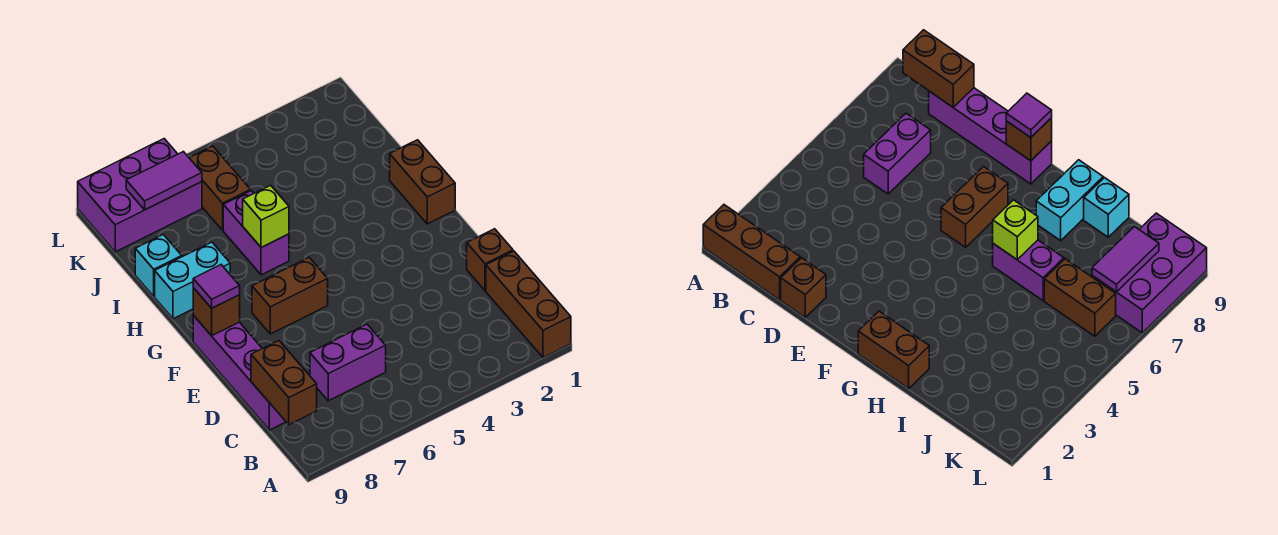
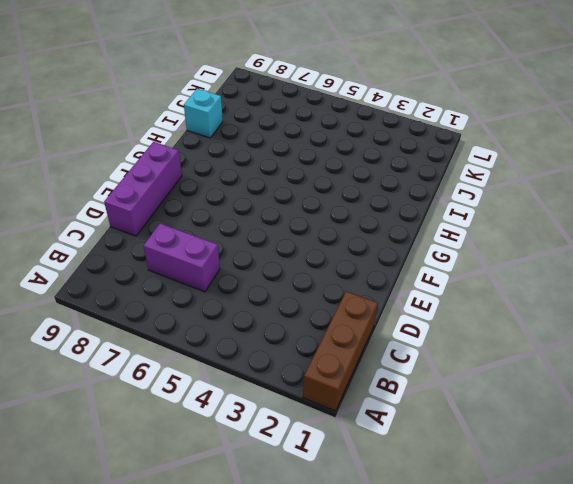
purple brick D9:F9 level 1 -> purple brick C9:F9 level 1
none -> brown brick D1 level 1
none -> brown brick F6:F7 level 1
none -> brown brick G1:H1 level 1

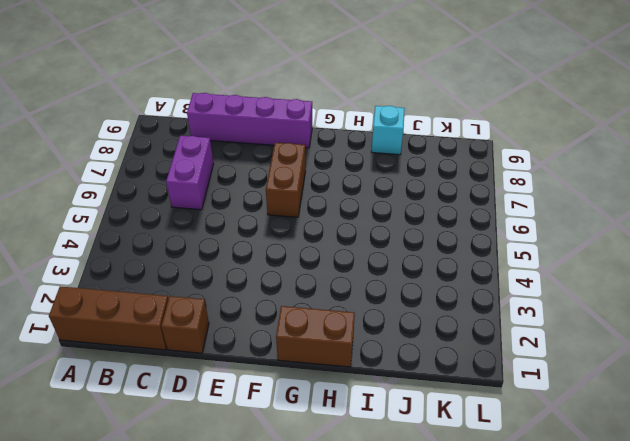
none -> purple brick H6:I6 level 1
none -> cyan brick H8:H9 level 1
none -> brown brick J6:K6 level 1

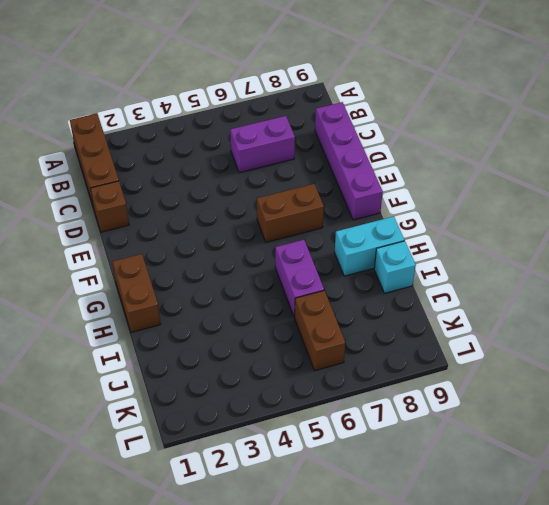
none -> purple brick K7:L9 level 1
none -> brown brick B9:C9 level 2
none -> brown brick F9 level 2

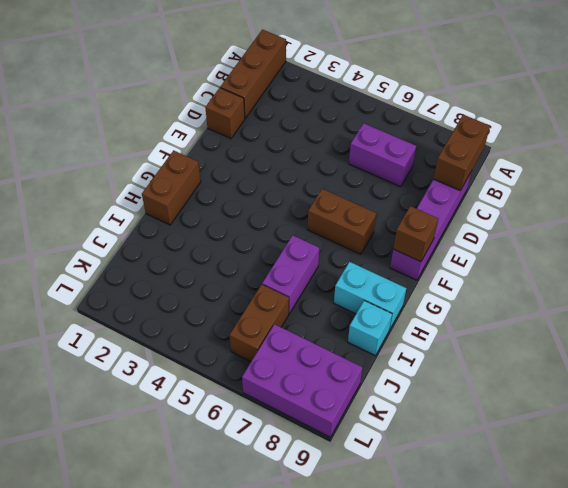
none -> lime brick H6 level 2
none -> purple tile K7:K8 level 2
none -> purple tile F9 level 3

